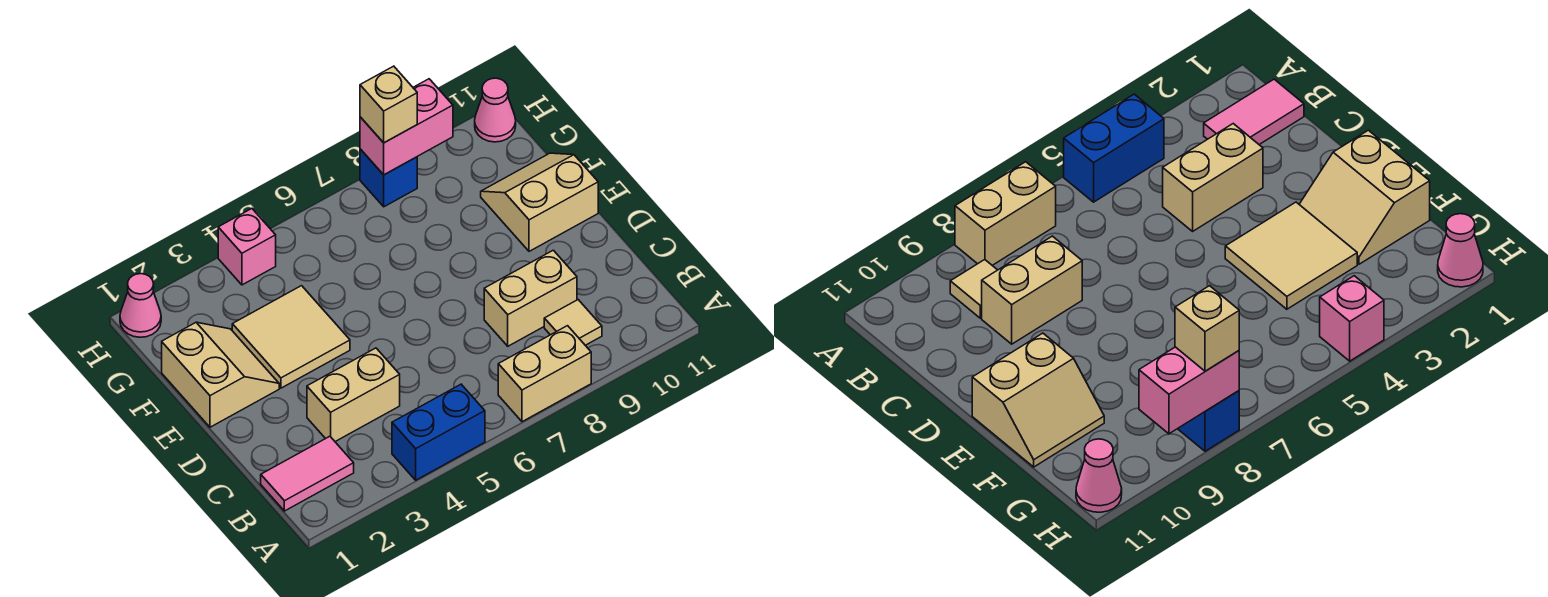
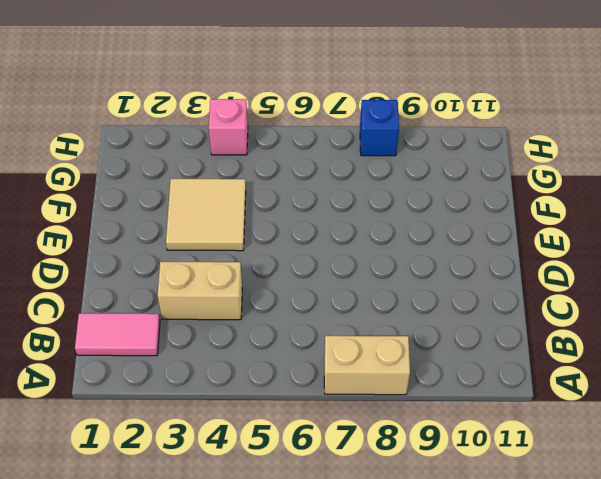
none -> blue brick A4:A5 level 1
none -> tan tile B9 level 1
none -> tan brick C8:C9 level 1

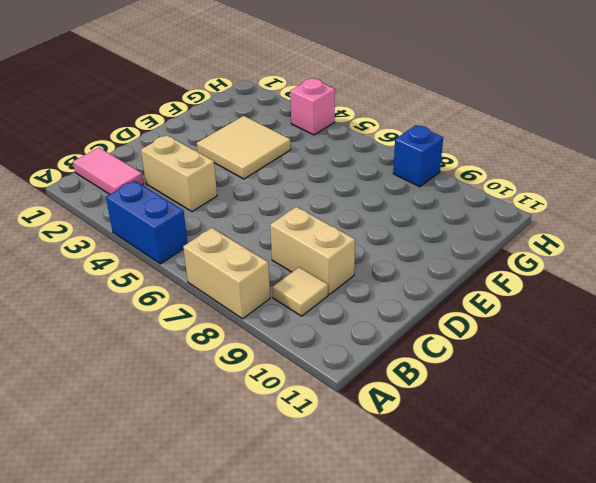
none -> tan slope E1:F2 level 1 top 1
none -> tan slope E10:F11 level 1 top E
none -> pink cone H1 level 1

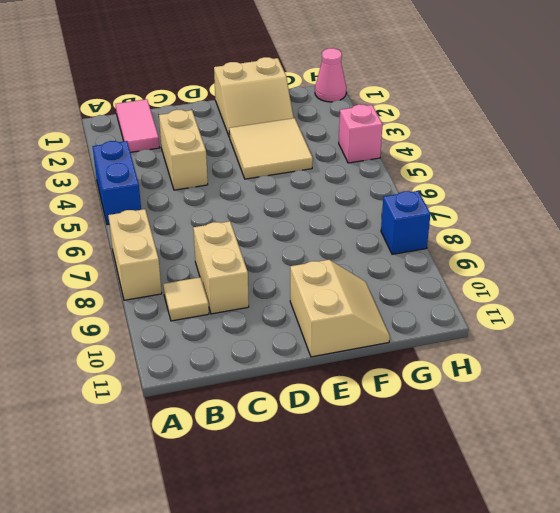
none -> pink cone H11 level 1
none -> pink brick H8:H9 level 2
none -> tan brick H8 level 3

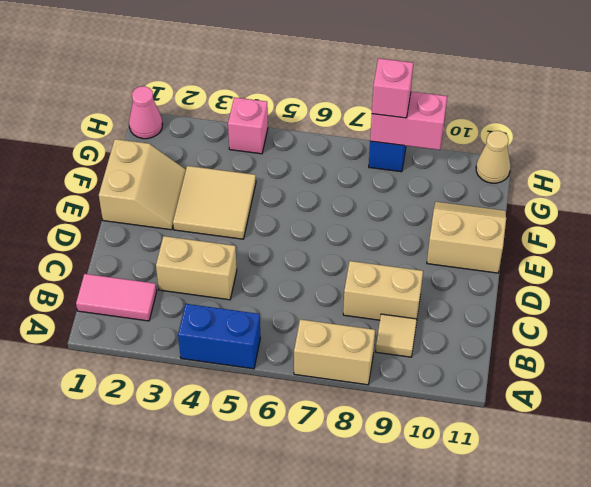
pink brick H8 level 3 -> tan brick H8 level 3
tan cone H11 level 1 -> pink cone H11 level 1

